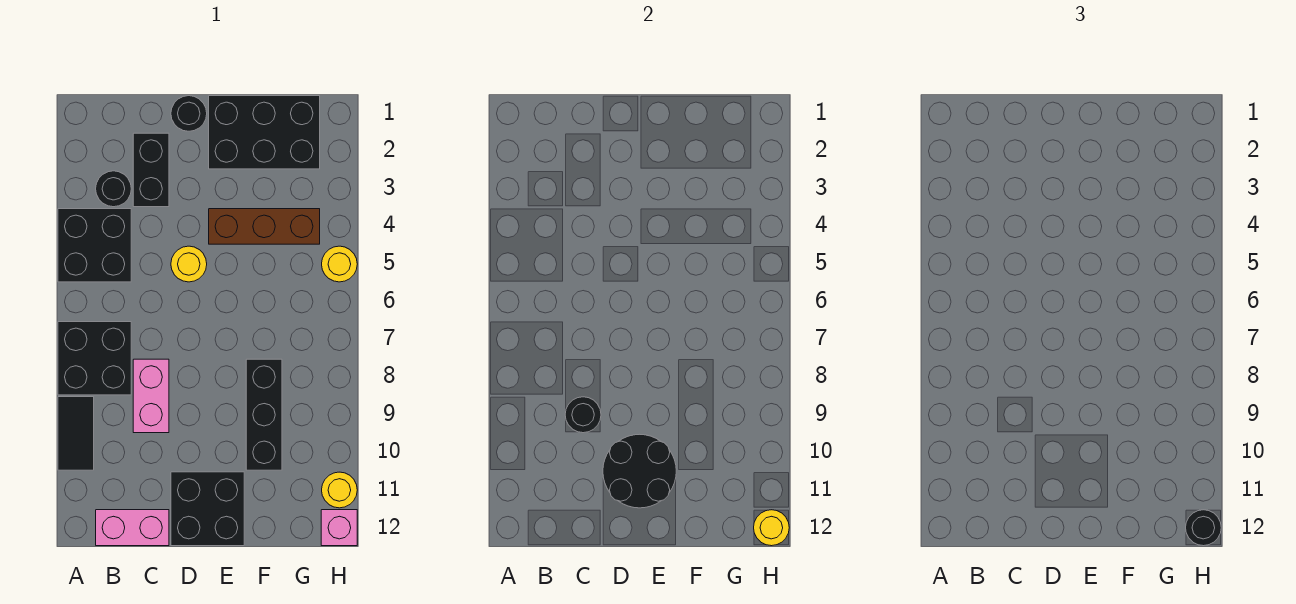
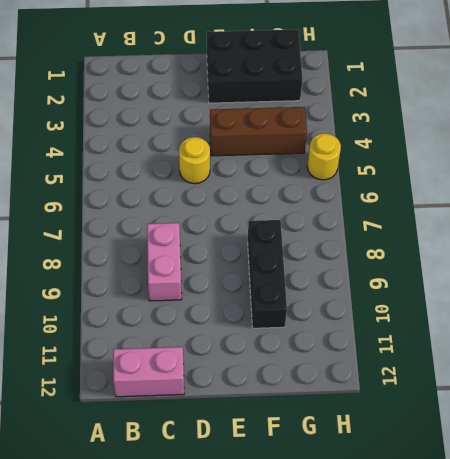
none -> black brick A4:B5 level 1
none -> black brick A7:B8 level 1
none -> black tile A9:A10 level 1

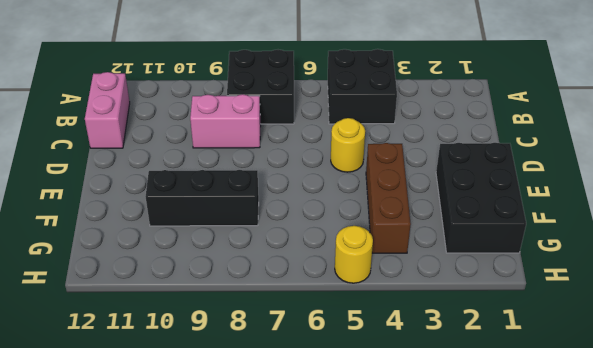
none -> black tile A9:A10 level 1
none -> black round brick B3 level 1
none -> black brick C2:C3 level 1

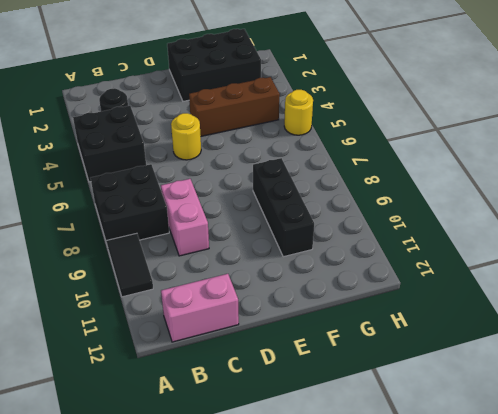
none -> black brick C2:C3 level 1
none -> black round brick D1 level 1
none -> black brick D11:E12 level 1

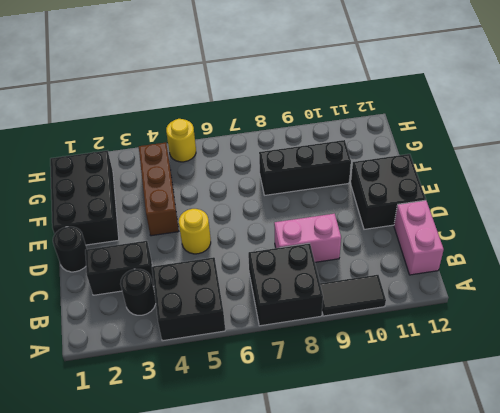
none -> yellow round brick H11 level 1
none -> pink brick H12 level 1
none -> black round brick C9 level 2

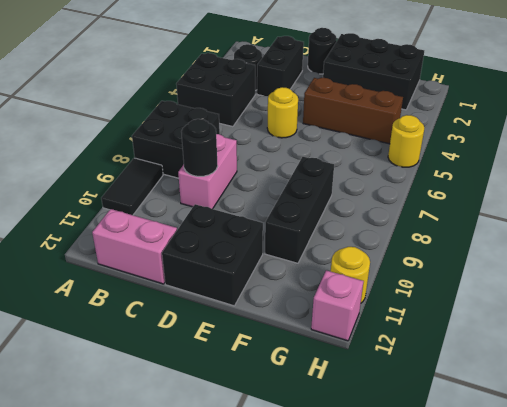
none -> black round brick D10:E11 level 2
none -> yellow round brick H12 level 2
none -> black round brick H12 level 3

